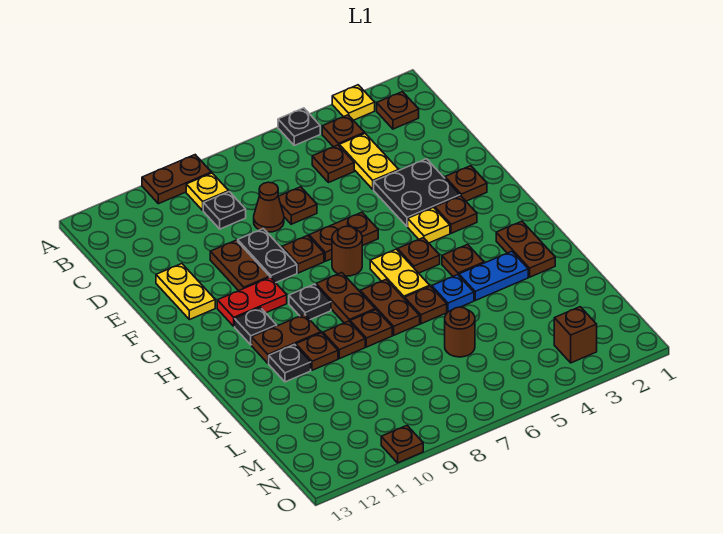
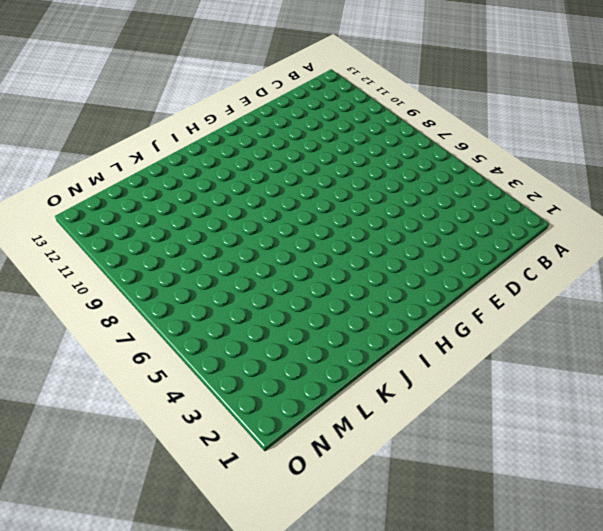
none -> yellow plate A3 level 1
none -> black plate A5 level 1
none -> brown plate A9:A10 level 1
none -> brown plate B2 level 1

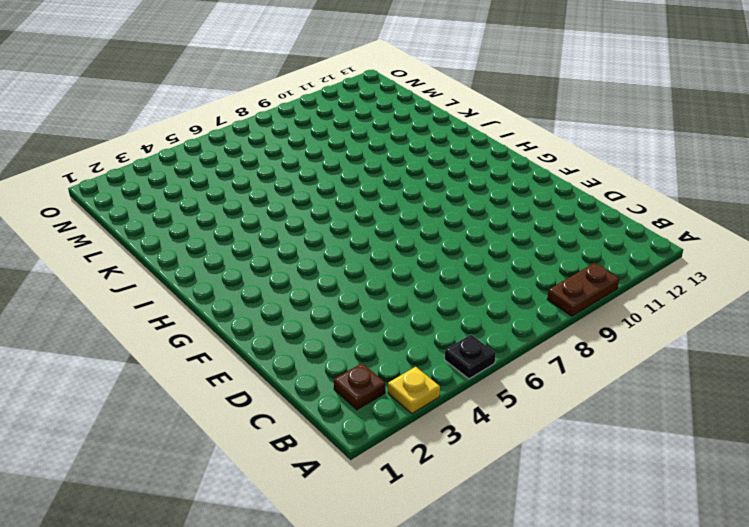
none -> brown plate B4 level 1
none -> yellow plate B9 level 1
none -> yellow plate C4:D4 level 1
none -> brown plate C5 level 1

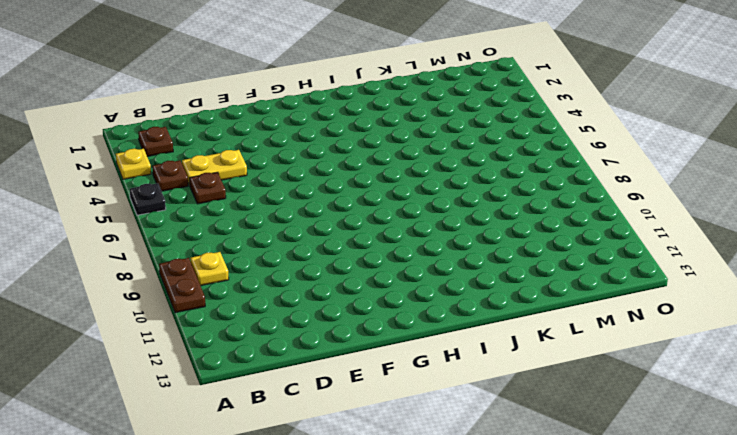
none -> black plate C9 level 1
none -> brown plate D7 level 1
none -> brown cone D8 level 1
none -> black plate E3:F4 level 1

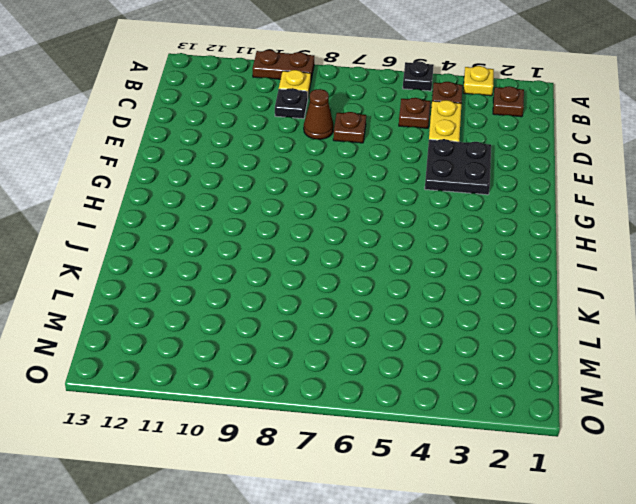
none -> black plate E9:F9 level 1
none -> brown plate E10:F10 level 1
none -> yellow plate E12:F12 level 1
none -> brown plate F2 level 1

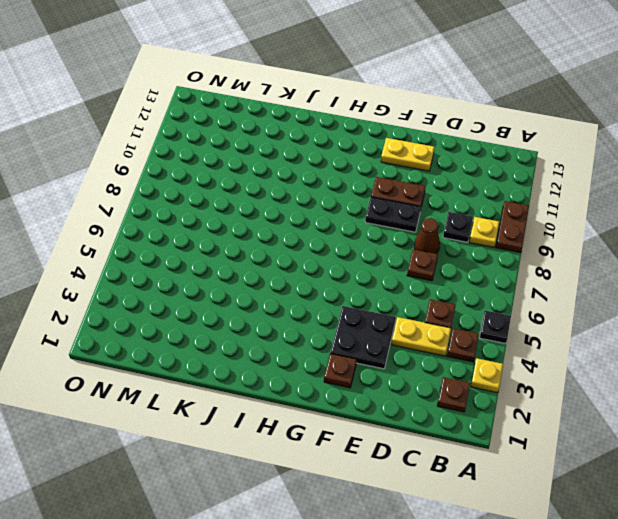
none -> brown plate F6:F7 level 1
none -> brown plate F8 level 1
none -> brown plate G3 level 1
none -> yellow plate G4 level 1

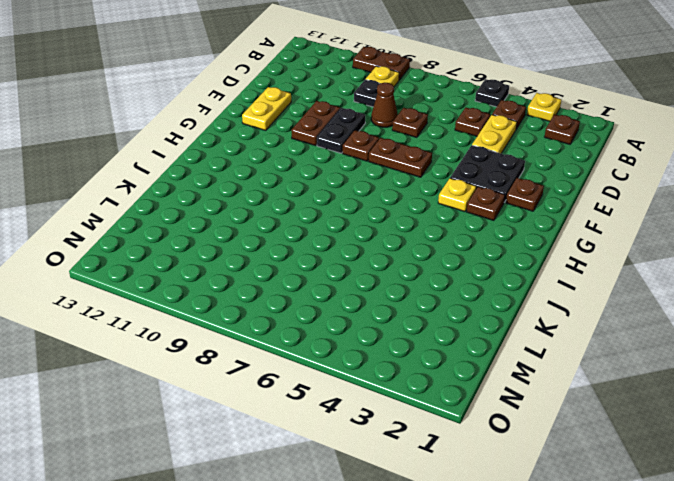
none -> brown round brick G7 level 1
none -> red plate G10:G11 level 1
none -> brown plate H5 level 1
none -> yellow plate H6:I6 level 1

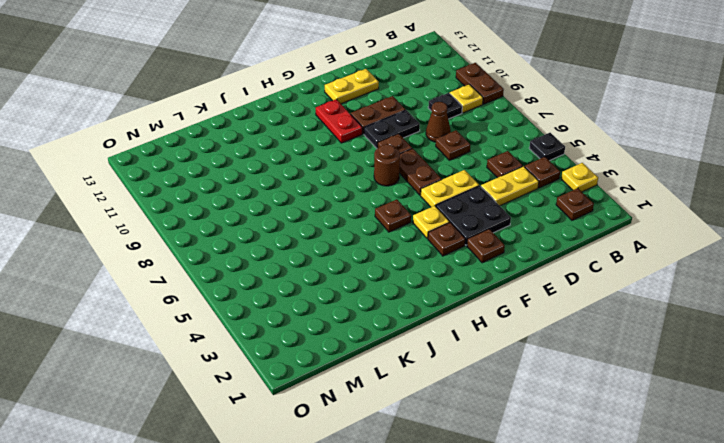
yellow plate E5:F5 level 1 -> yellow plate H6:I6 level 1
none -> brown plate H8:I8 level 1
none -> black plate H9 level 1
none -> black plate H11 level 1
none -> brown plate I2:J2 level 1

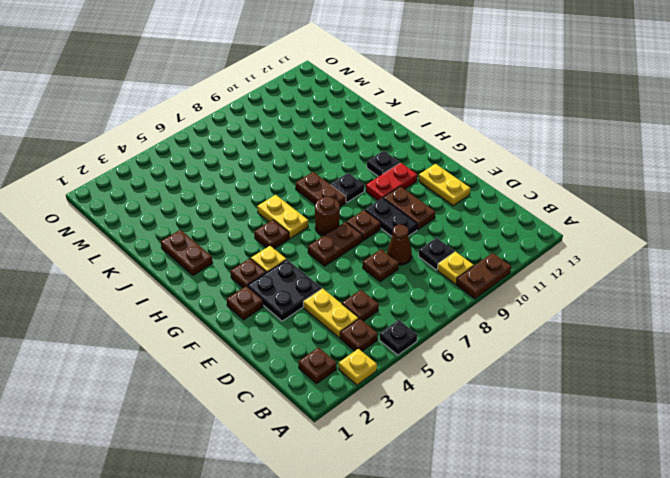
none -> brown plate I4 level 1
none -> brown plate I7:J7 level 1
none -> brown plate I10:I11 level 1
none -> blue plate J3:J4 level 1

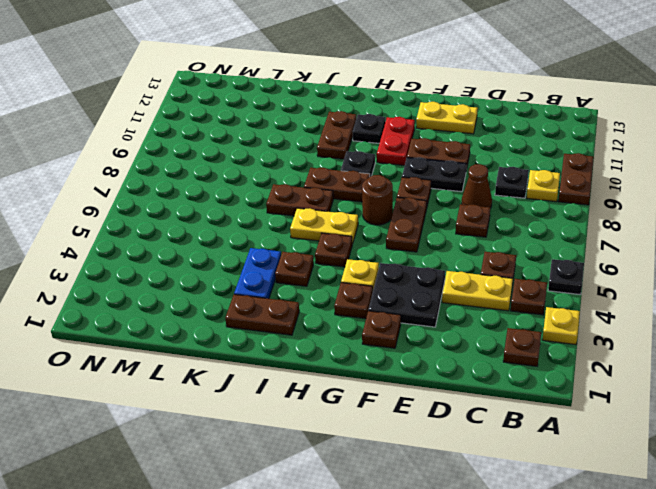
none -> blue plate J5 level 1
none -> brown plate J6 level 1
none -> brown plate J8 level 1
none -> brown plate J9 level 1

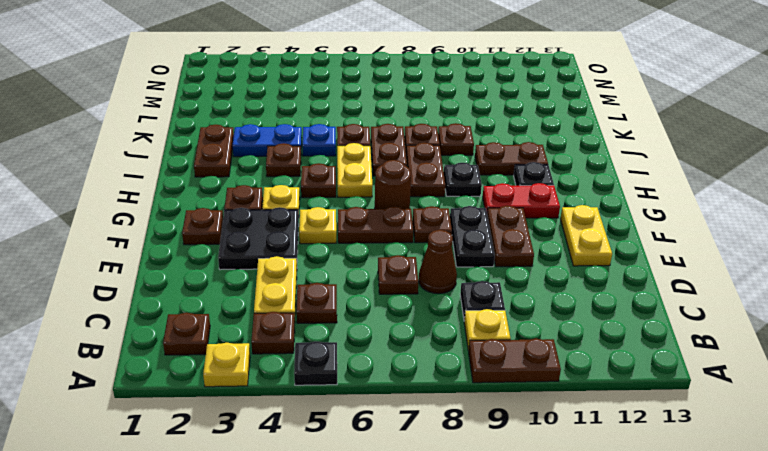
yellow plate F5 level 1 -> none
none -> brown plate J10 level 1
none -> black plate J11 level 1
none -> brown round brick L6 level 1
none -> brown brick N3 level 1

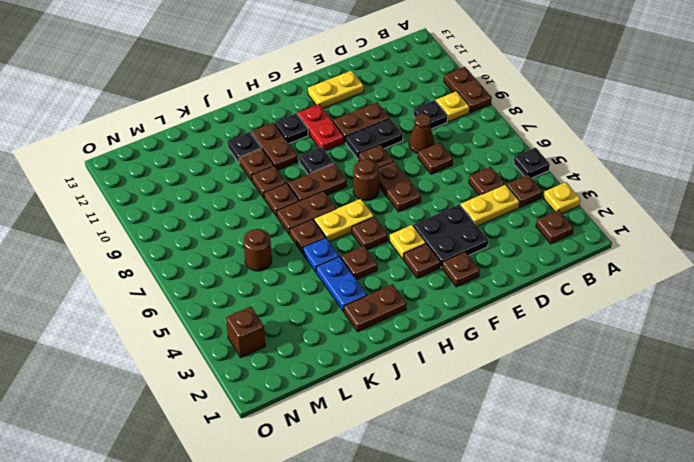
none -> brown plate O10 level 1

